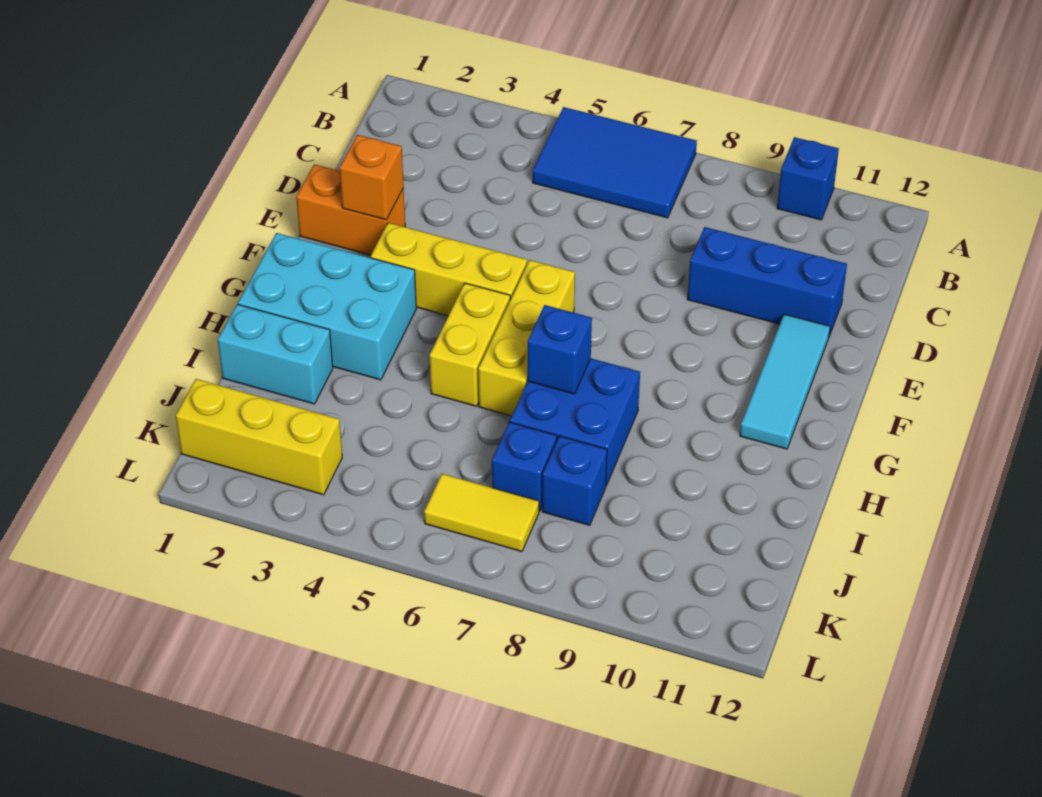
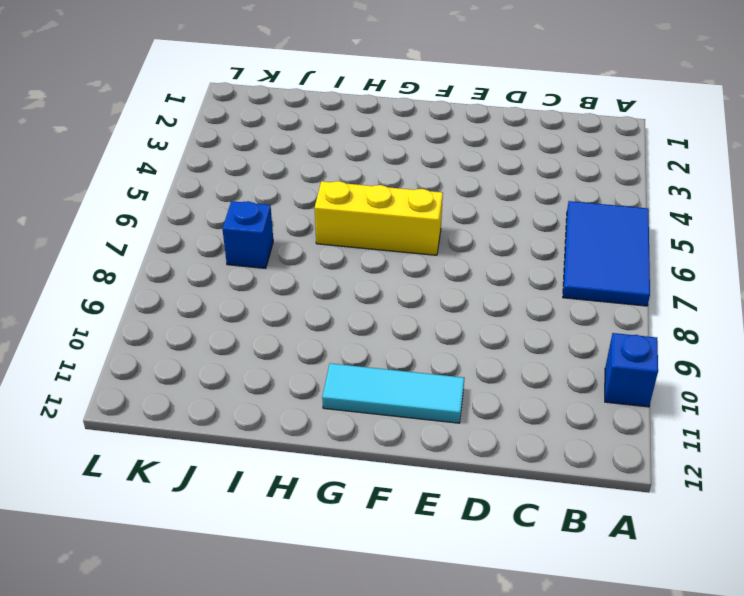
none -> blue brick D9:D11 level 1
none -> orange brick E1:E2 level 1
none -> yellow brick F3:F5 level 1

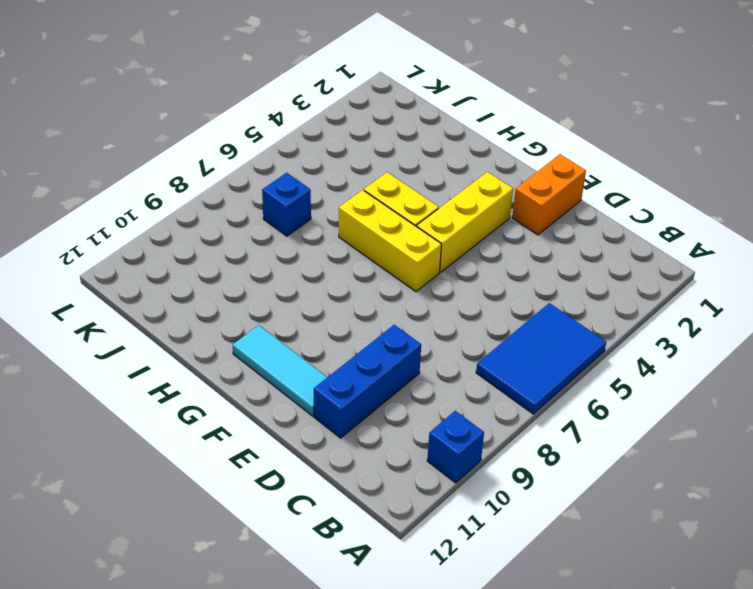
none -> cyan brick G1:H3 level 1
none -> blue brick H7:I8 level 1
none -> cyan brick I1:I2 level 1

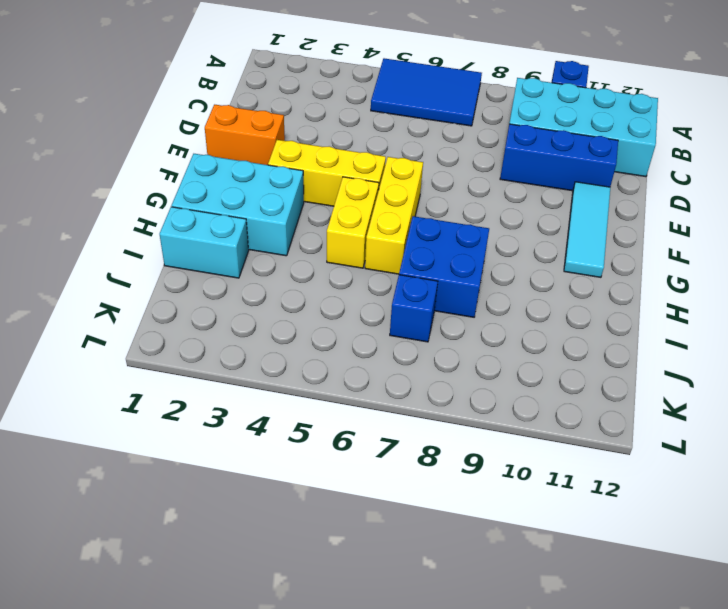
cyan brick B9:C12 level 1 -> none
none -> blue brick J8 level 1
none -> yellow brick K1:K3 level 1
none -> yellow tile K6:K7 level 1

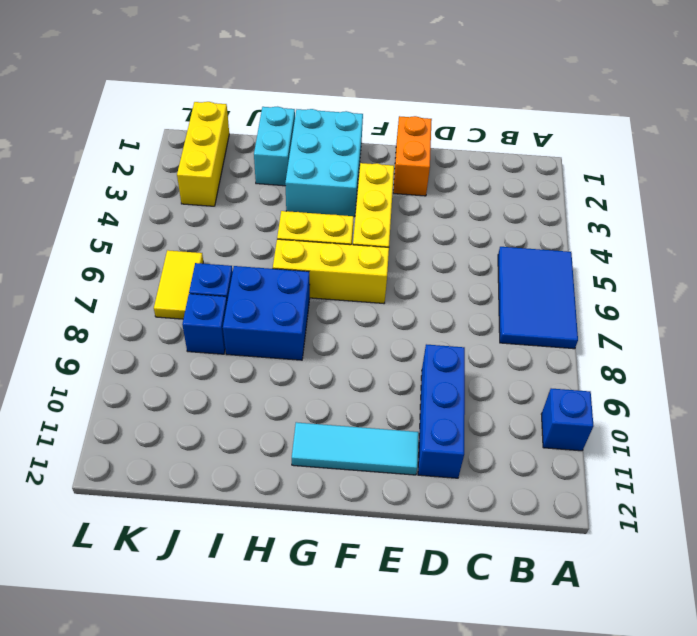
none -> orange brick E2 level 2
none -> blue brick H7 level 2

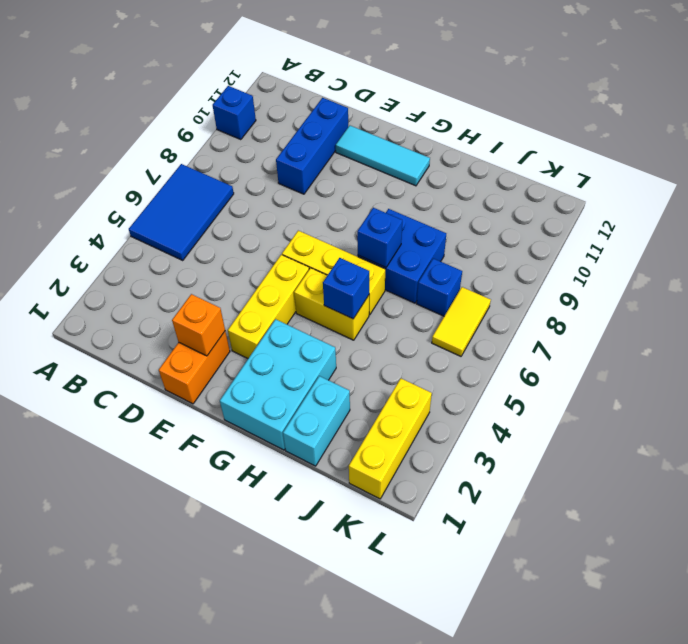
blue brick H5 level 2 -> blue brick J8 level 1

